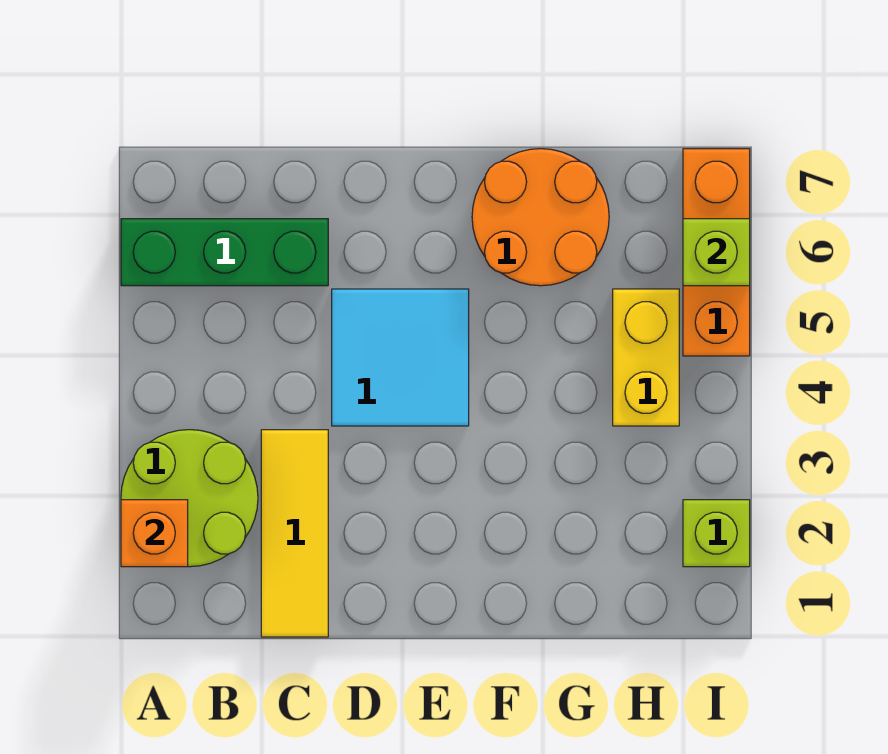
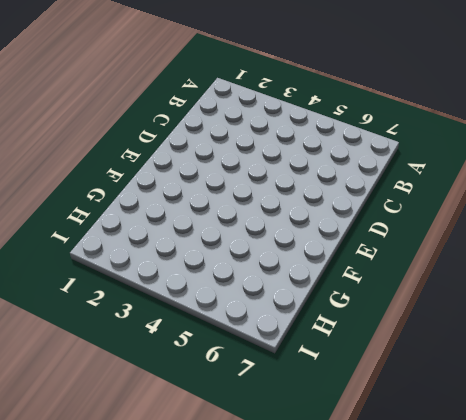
none -> lime round brick A2:B3 level 1
none -> green brick A6:C6 level 1

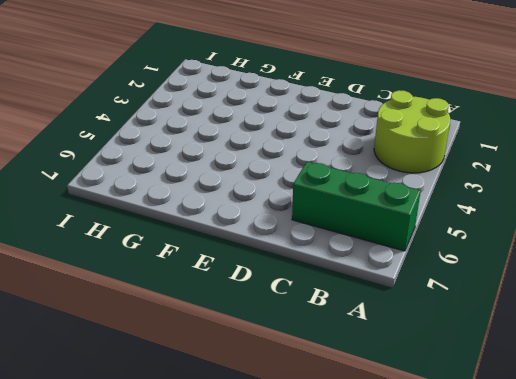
none -> yellow tile C1:C3 level 1
none -> cyan tile D4:E5 level 1

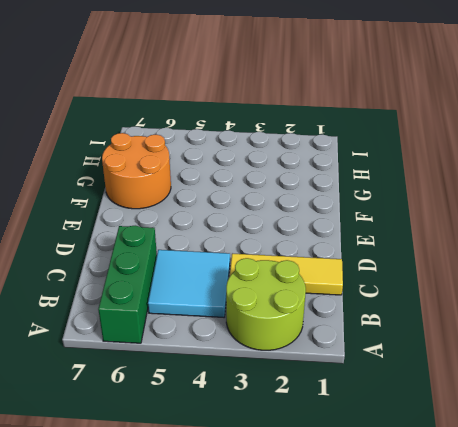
cyan tile B4:C5 level 1 -> cyan tile D4:E5 level 1
none -> yellow brick H4:H5 level 1
none -> lime brick I2 level 1

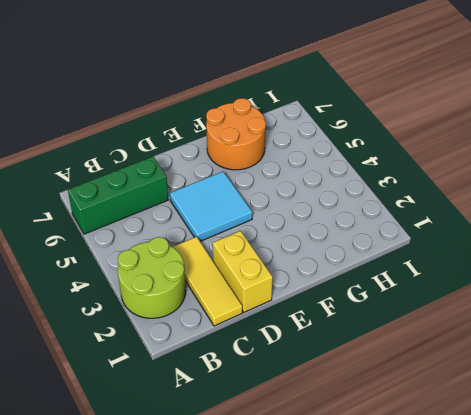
yellow brick D1:D2 level 1 -> yellow brick H4:H5 level 1
none -> lime brick I2 level 1
none -> orange brick I5:I7 level 1

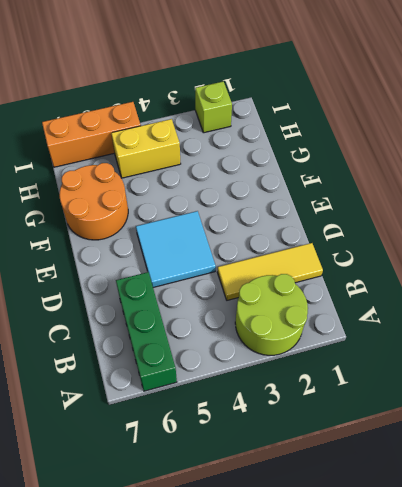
none -> orange brick A2 level 2
none -> lime brick I6 level 2

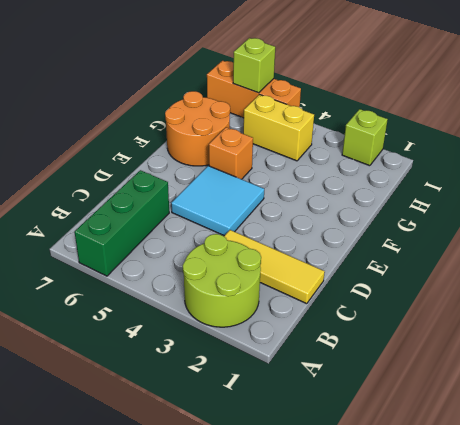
orange brick F5 level 1 -> orange brick A2 level 2

